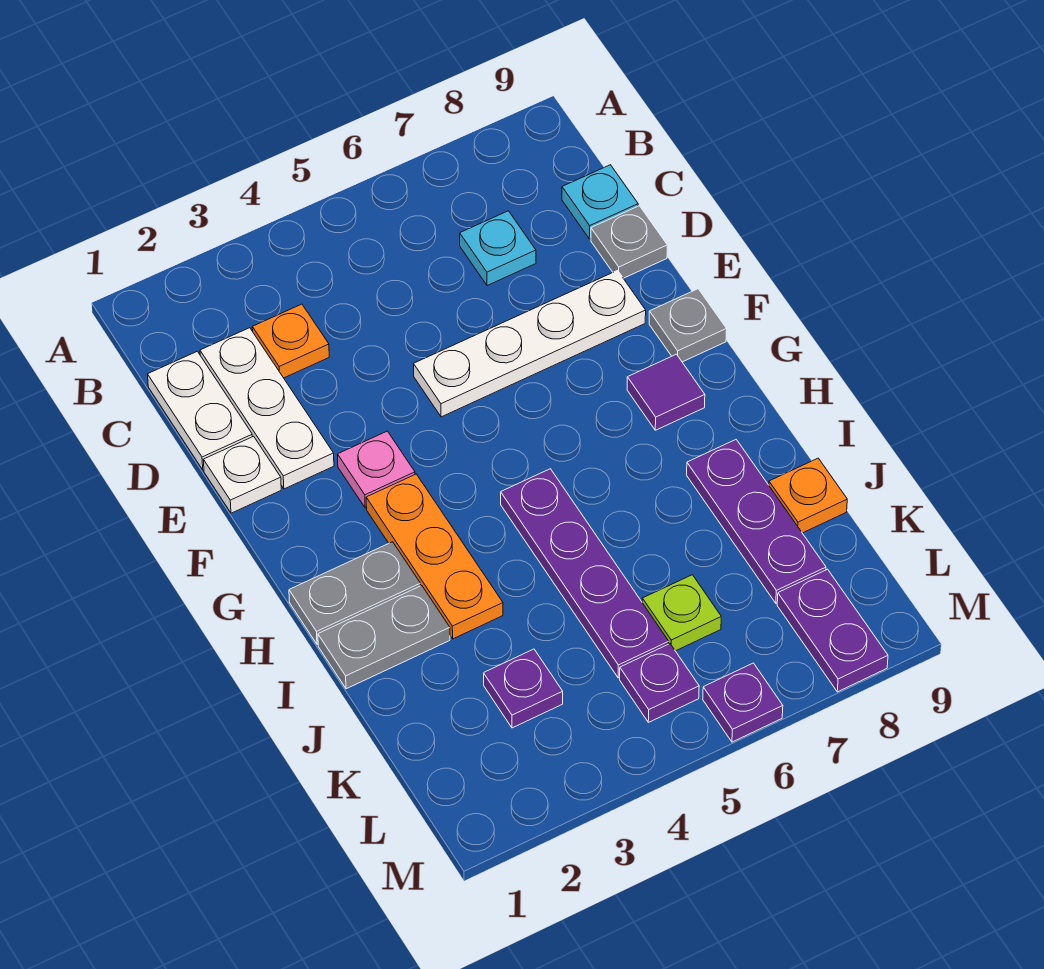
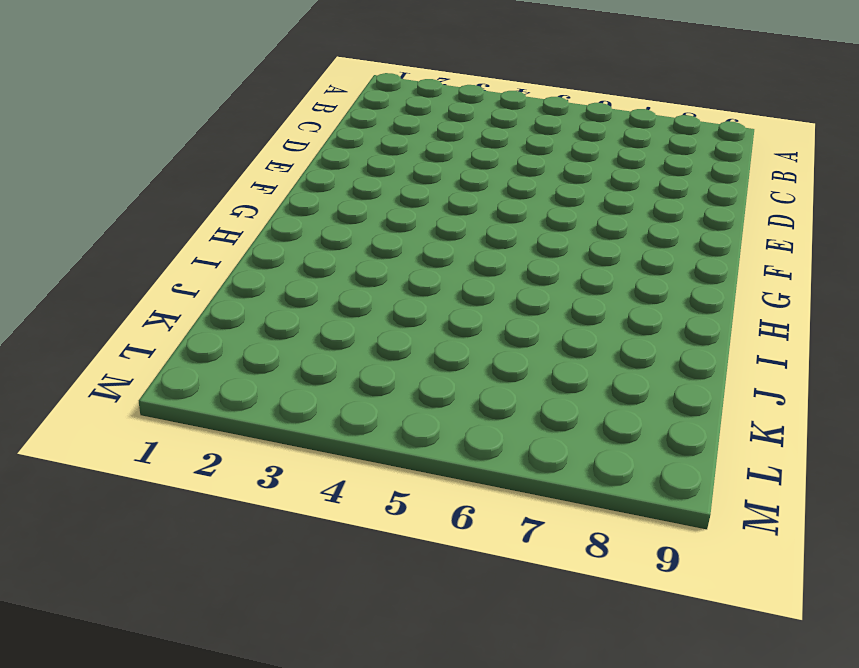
none -> white plate C1:D1 level 1
none -> white plate C2:E2 level 1
none -> orange plate C3 level 1

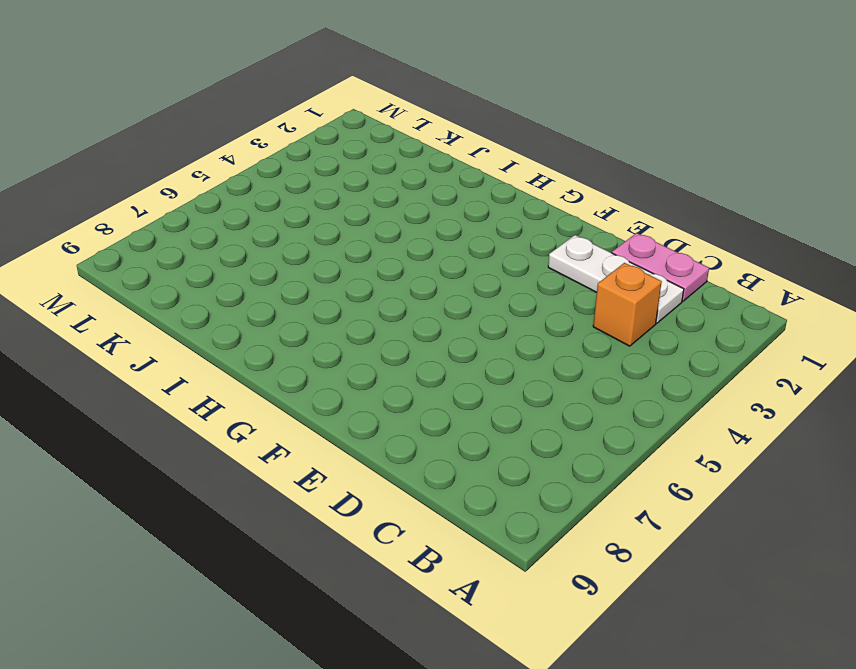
pink plate C1:D1 level 1 -> white plate C1:D1 level 1
orange brick C3 level 1 -> orange plate C3 level 1
none -> cyan plate C7 level 1
none -> cyan plate C9 level 1
none -> grey plate D9 level 1

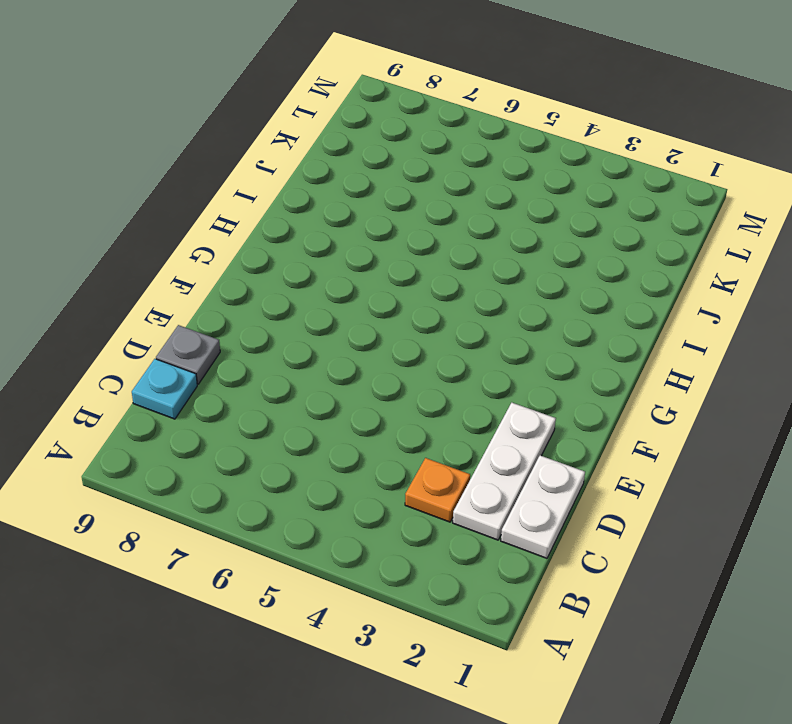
none -> cyan plate C7 level 1
none -> white plate E1 level 1
none -> white plate E5:E8 level 1

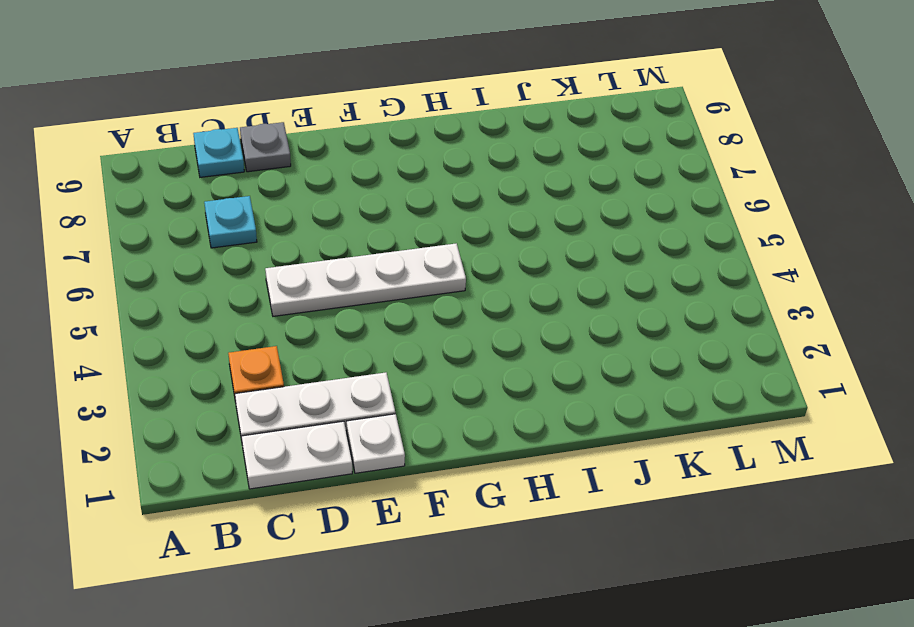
white plate D5:G5 level 1 -> white plate E5:E8 level 1
none -> pink plate F3 level 1
none -> grey plate F9 level 1
none -> orange plate G3:I3 level 1

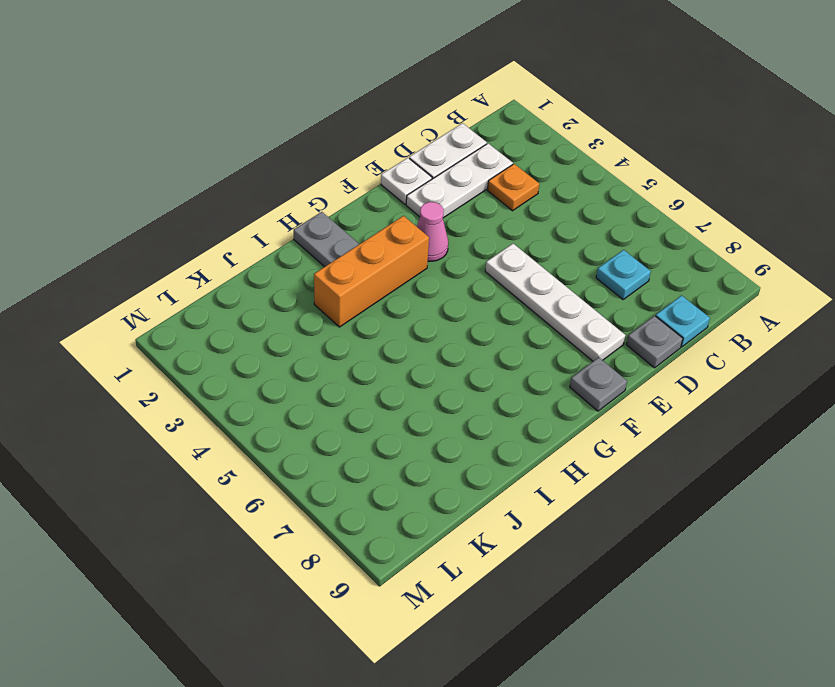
pink cone F3 level 1 -> pink plate F3 level 1
orange brick G3:I3 level 1 -> orange plate G3:I3 level 1
none -> purple tile G8 level 1
none -> purple plate H5:K5 level 1
none -> grey plate I1:I2 level 1

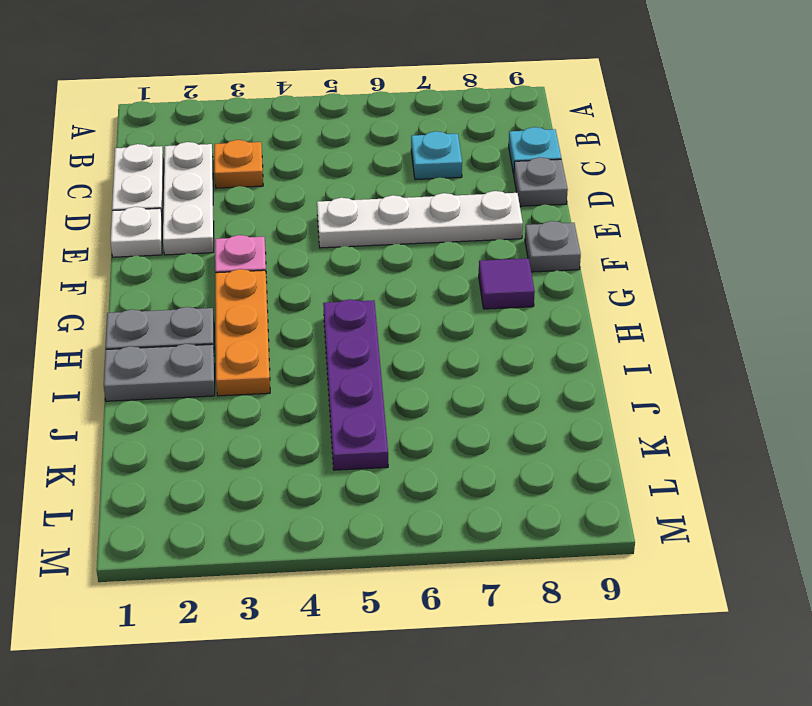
none -> purple plate I8:K8 level 1
none -> orange plate J9 level 1
none -> purple plate K3 level 1

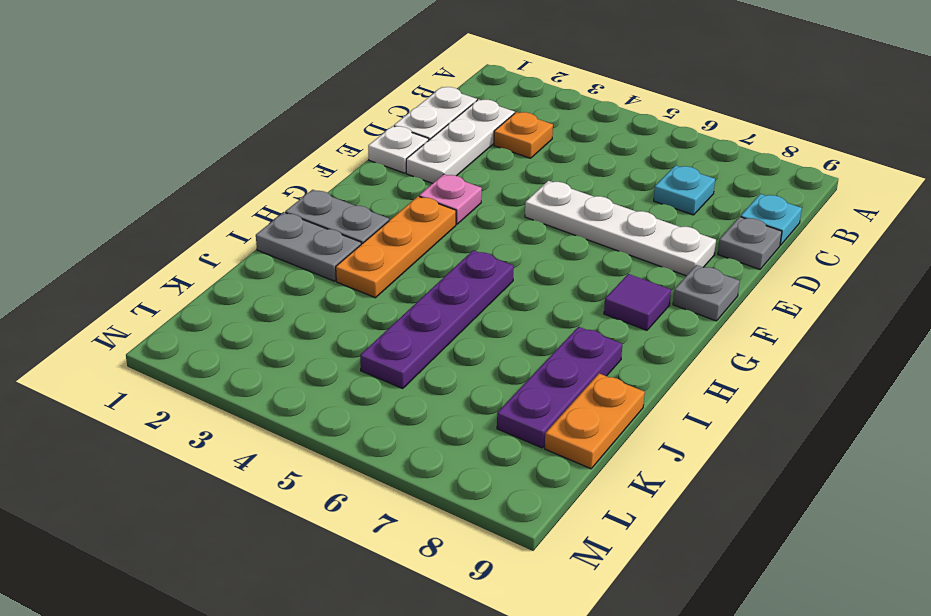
orange plate J9:K9 level 1 -> orange plate J9 level 1
none -> purple plate K3 level 1
none -> lime plate K6 level 1
none -> purple plate L5 level 1

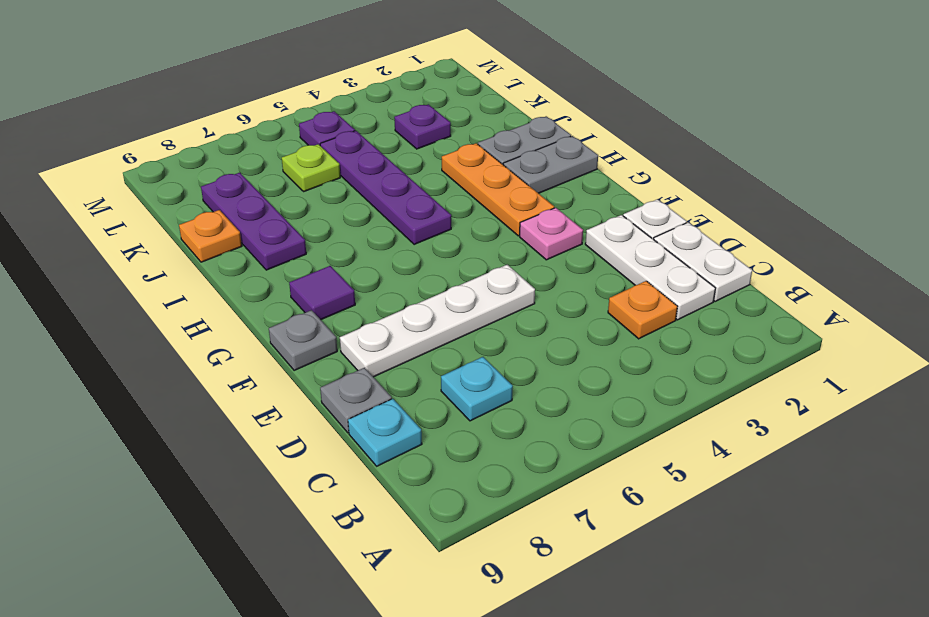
none -> purple plate L8:M8 level 1
none -> purple plate M6 level 1

